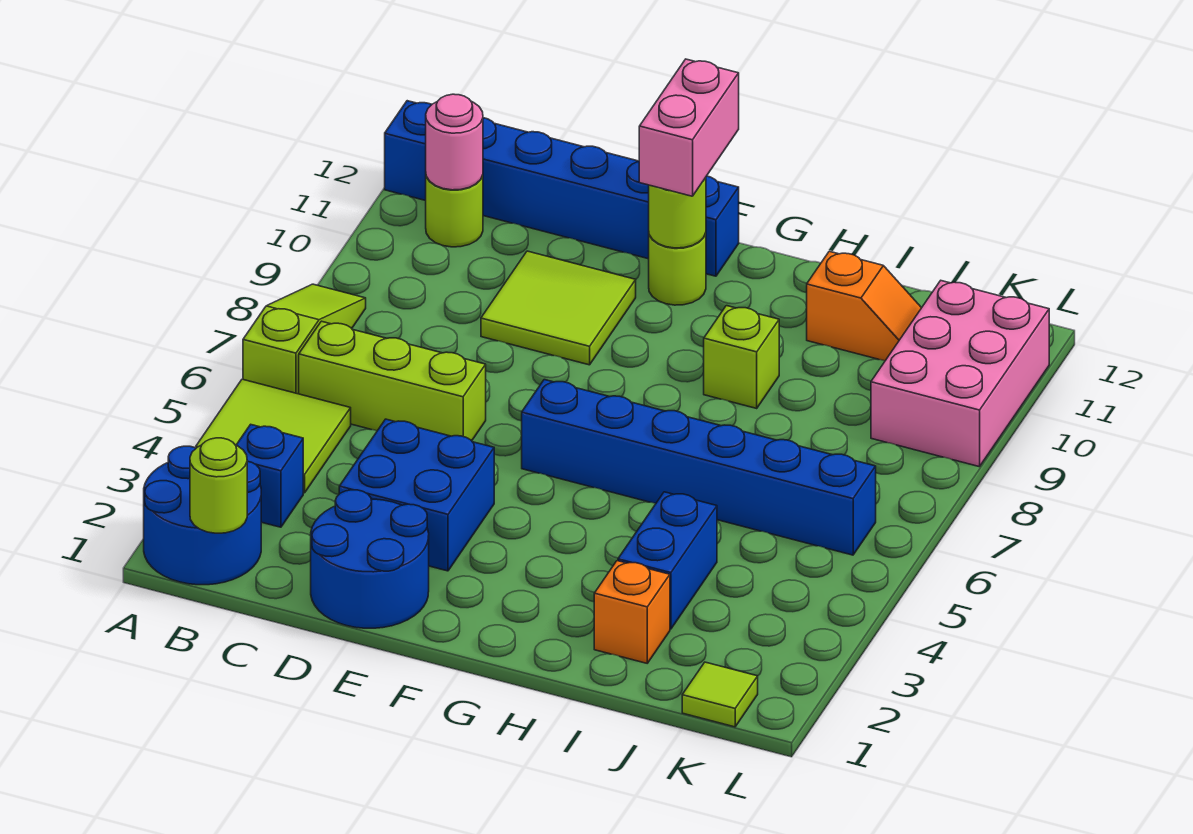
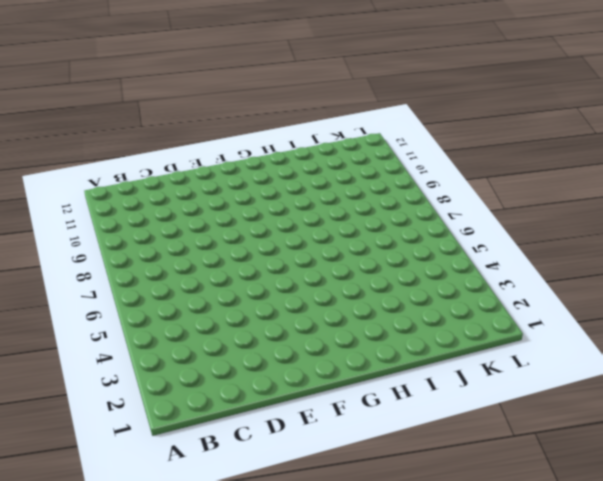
none -> blue round brick A1:B2 level 1
none -> lime tile A4:B5 level 1
none -> lime slope A6:A8 level 1 top 6

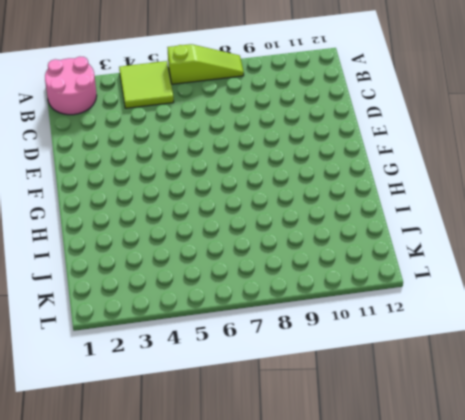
pink round brick A1:B2 level 1 -> blue round brick A1:B2 level 1
none -> blue brick A12:F12 level 1
none -> blue brick B3 level 1
none -> lime brick B6:D6 level 1

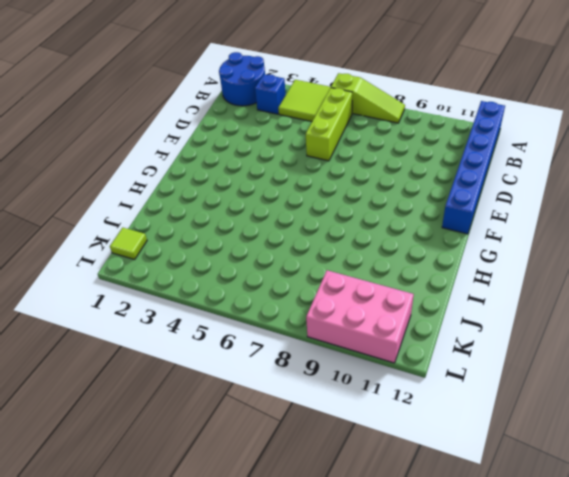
none -> lime round brick B11 level 1
none -> blue round brick D1:E2 level 1
none -> blue brick D3:E4 level 1

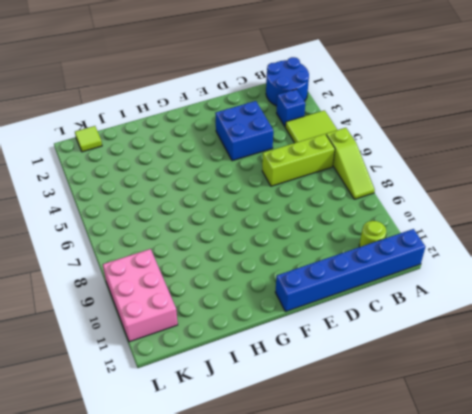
none -> blue round brick D1:E2 level 1
none -> lime tile D9:E10 level 1
none -> blue brick F6:K6 level 1

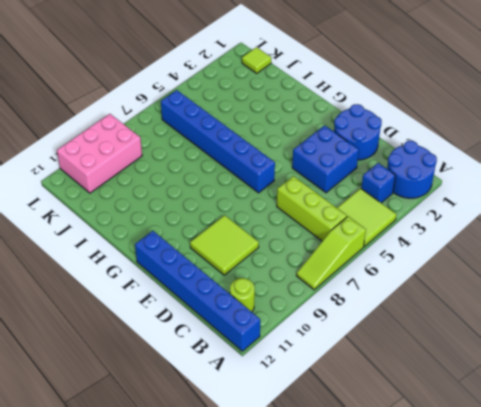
none -> lime round brick F11 level 1
none -> lime brick H9 level 1
none -> orange brick I2 level 1

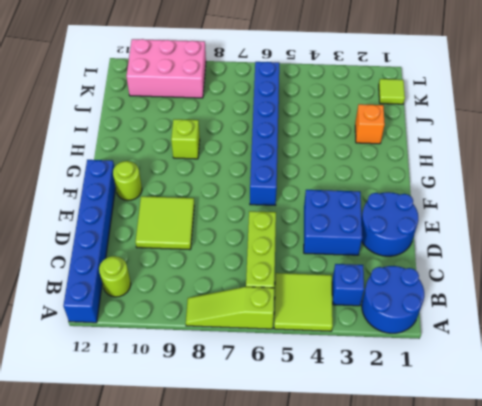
none -> blue brick I3:I4 level 1
none -> orange slope I11:J11 level 1 top I
none -> lime round brick B1 level 2

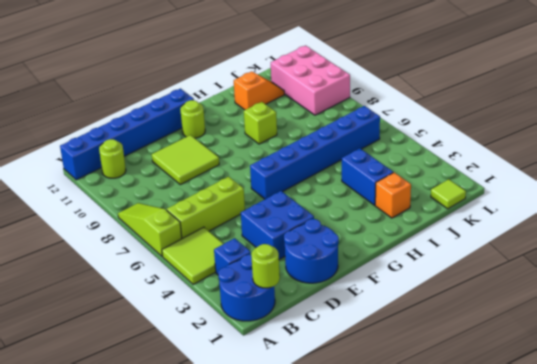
none -> pink round brick B11 level 2
none -> lime round brick F11 level 2
none -> pink brick F11:F12 level 3

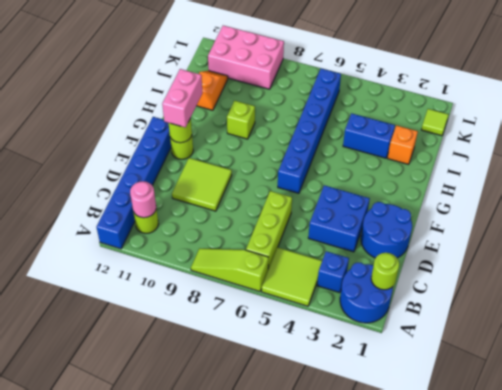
pink brick F11:G11 level 3 -> pink brick F11:F12 level 3

